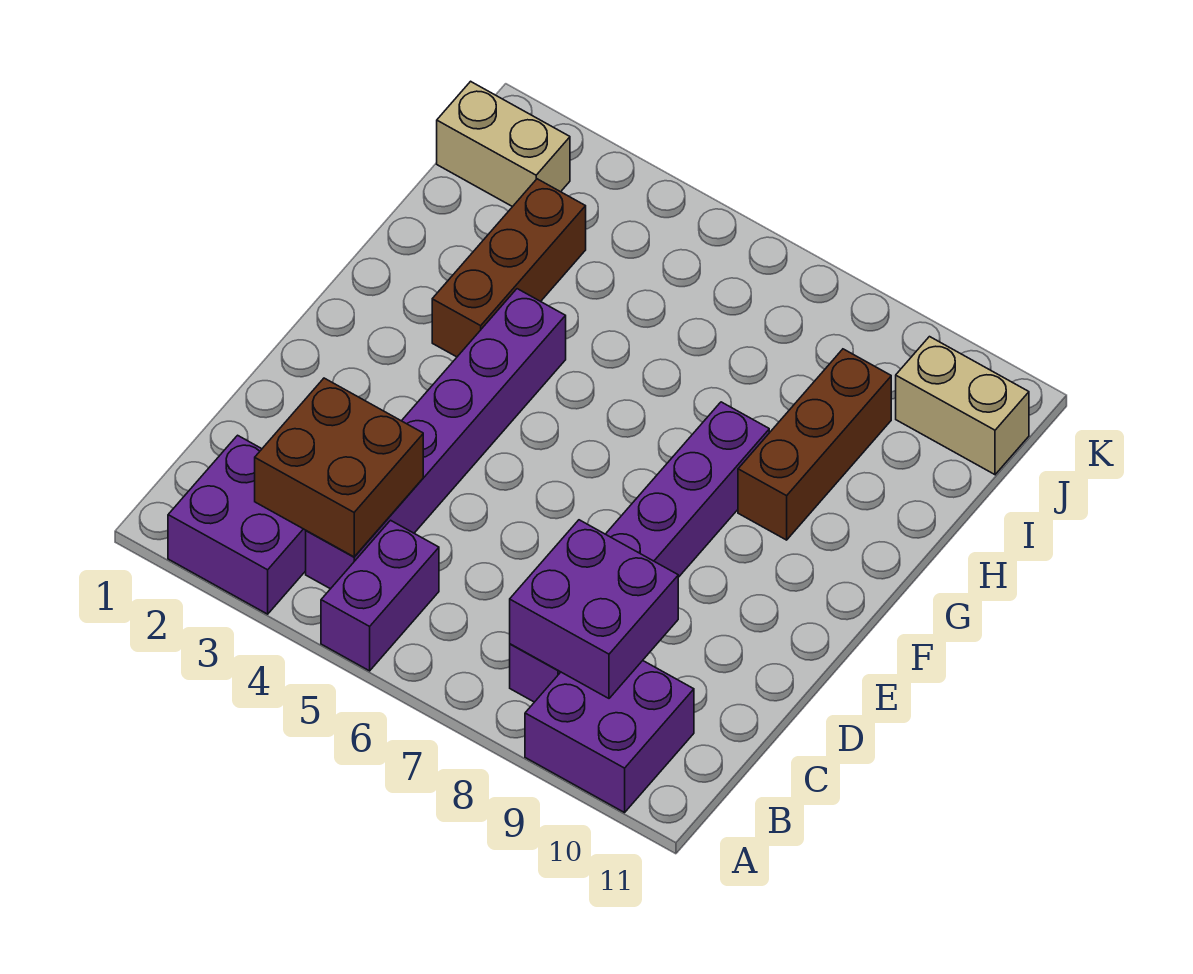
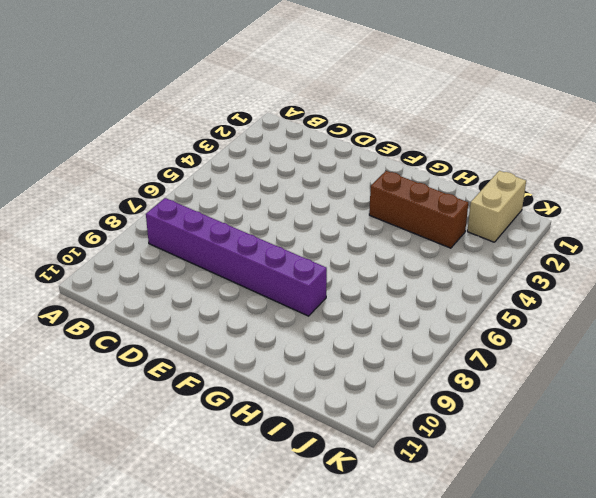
none -> purple brick A2:B3 level 1
none -> purple brick A5:B5 level 1

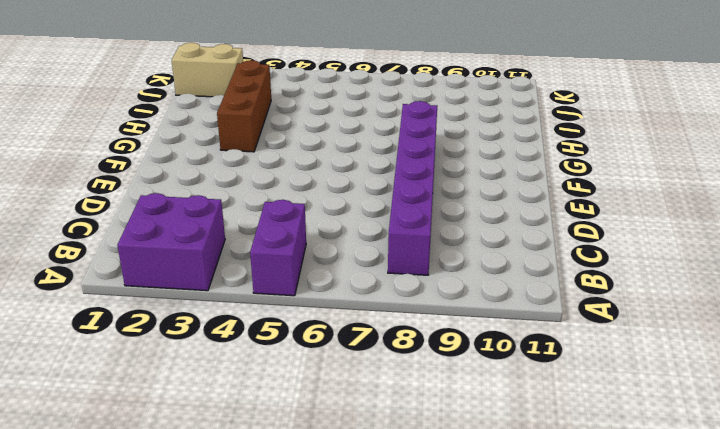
none -> purple brick A9:B10 level 1
none -> purple brick B4:G4 level 1

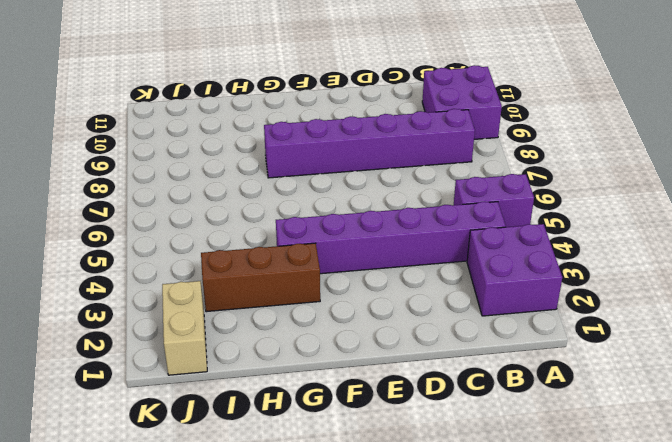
none -> brown brick G9:I9 level 1
none -> tan brick J10:J11 level 1

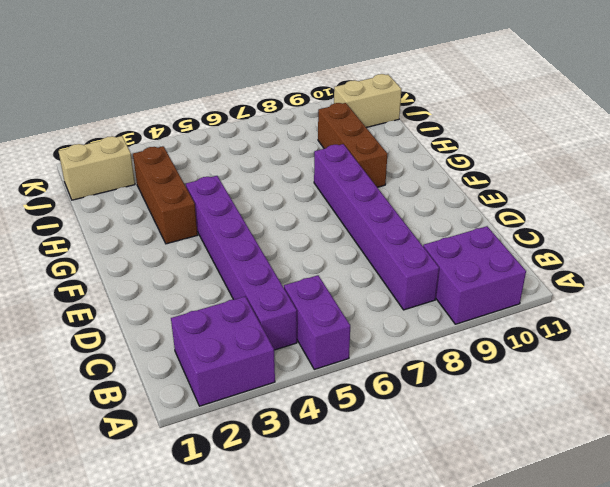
none -> brown brick B3:C4 level 2
none -> purple brick B8:C9 level 2

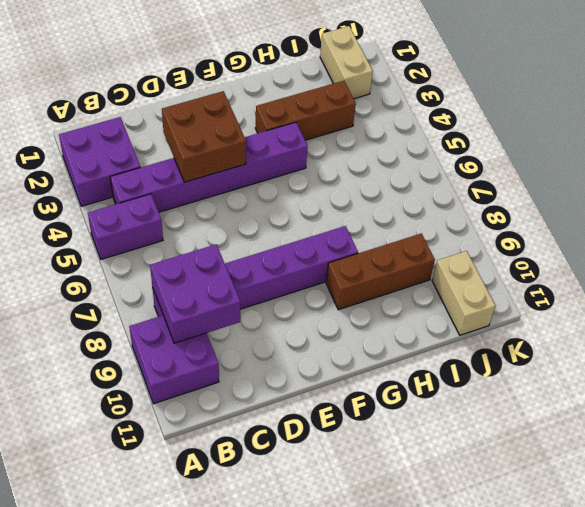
brown brick D3:E4 level 2 -> brown brick B3:C4 level 2

